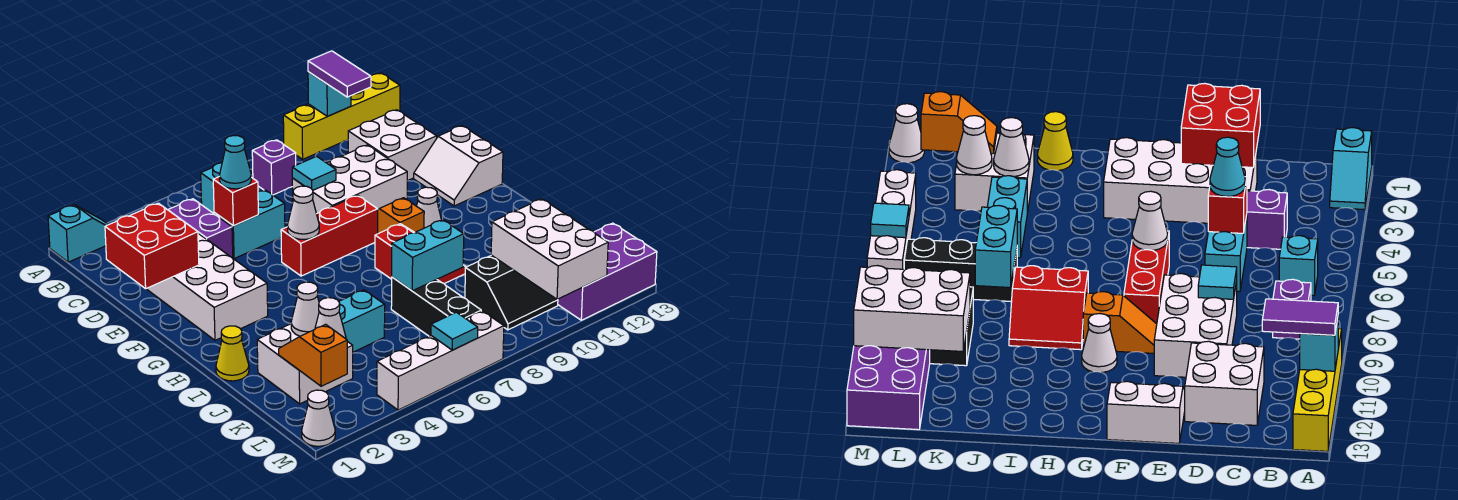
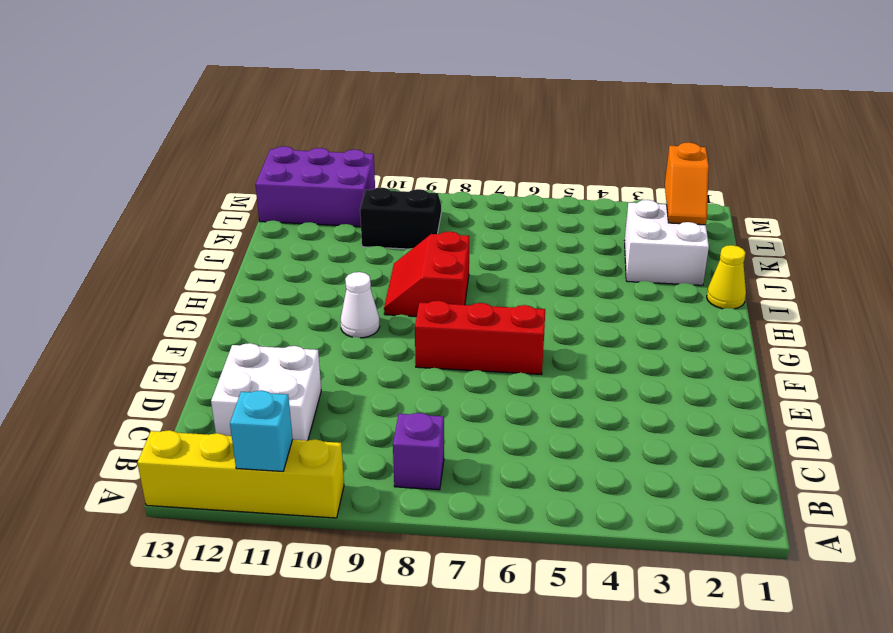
none -> cyan slope A1:A2 level 1 top 1
none -> cyan brick B6 level 1
none -> purple brick C4:D4 level 1
none -> white brick D2:G3 level 1

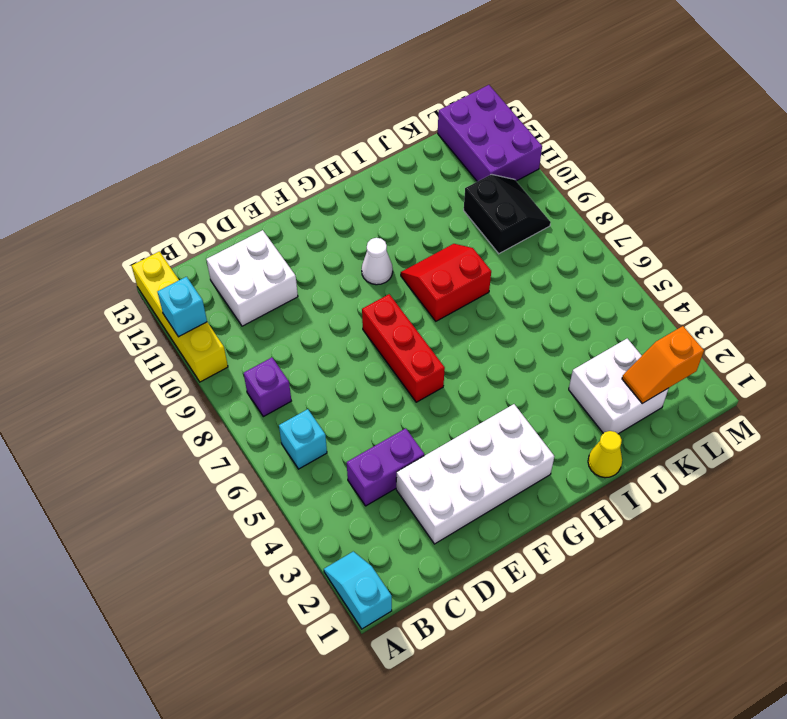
none -> cyan brick D5:D6 level 1
none -> white brick D8:E10 level 1
none -> white slope E12:F13 level 1 top 13
none -> orange slope F9:G9 level 1 top G

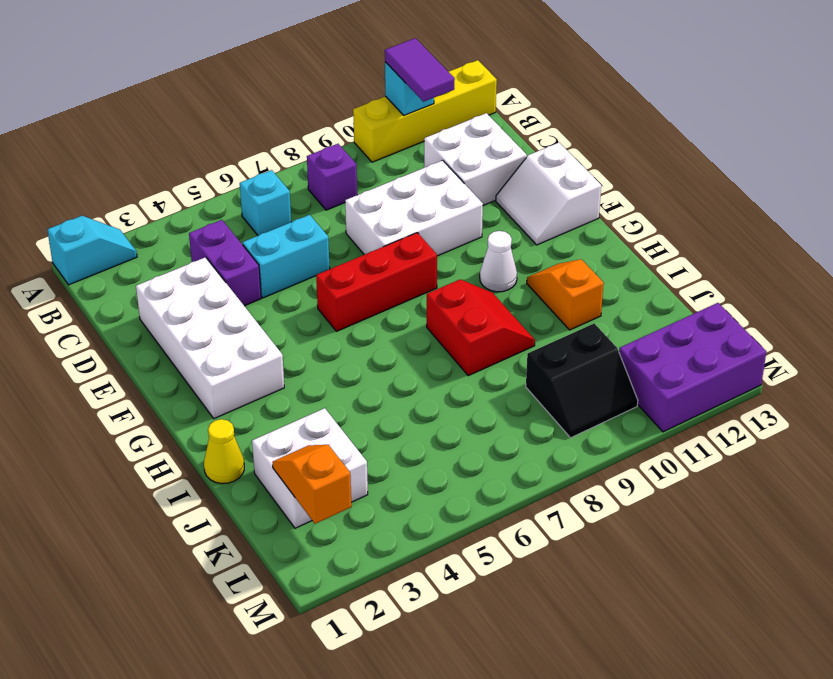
orange slope H11:I11 level 1 top I -> orange slope F9:G9 level 1 top G
none -> cyan brick J4:J5 level 1
none -> black brick J7:L7 level 1
none -> white cone M1 level 1
none -> white brick M4:M7 level 1

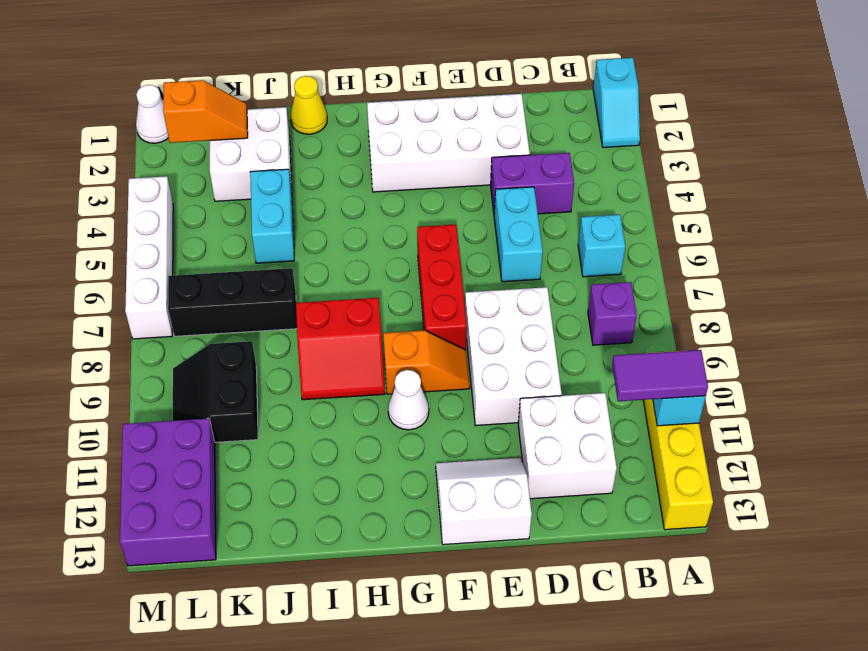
none -> red brick D1:E2 level 2
none -> red brick D5 level 2
none -> cyan tile D8 level 2
none -> white cone F6 level 2

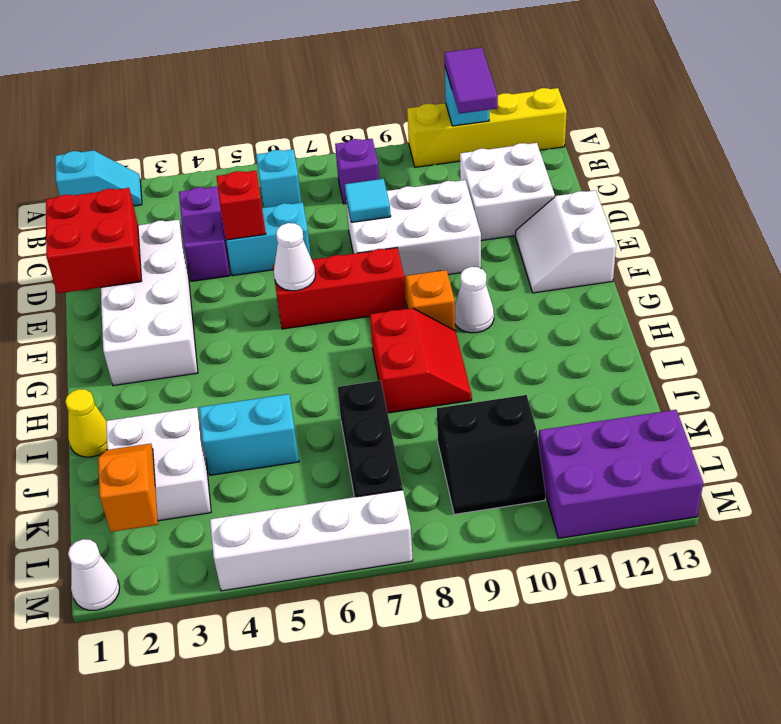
none -> white cone J3 level 2
none -> cyan brick J7:J8 level 2
none -> white cone K3 level 2
none -> white brick K10:M11 level 2

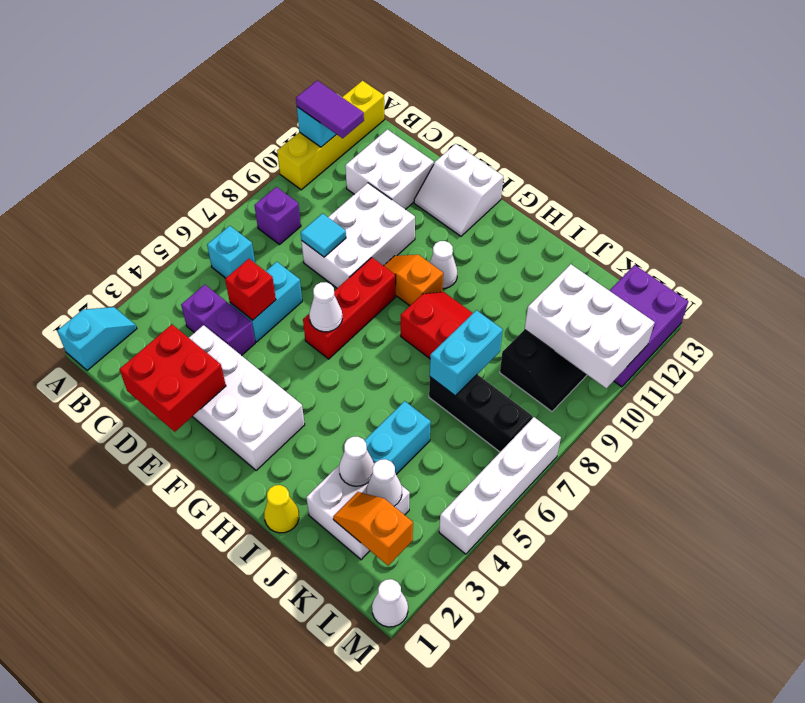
none -> cyan tile M6 level 2
none -> cyan cone D5 level 3

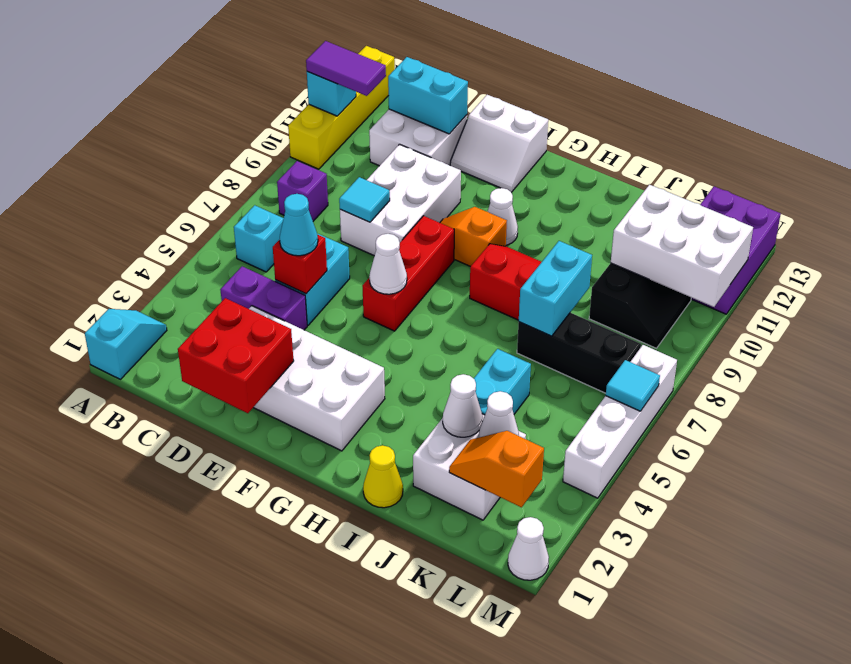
cyan brick C12:D12 level 2 -> none

